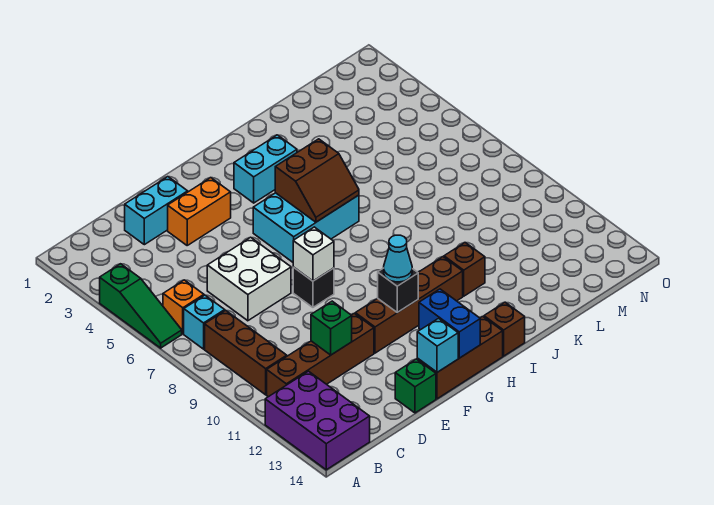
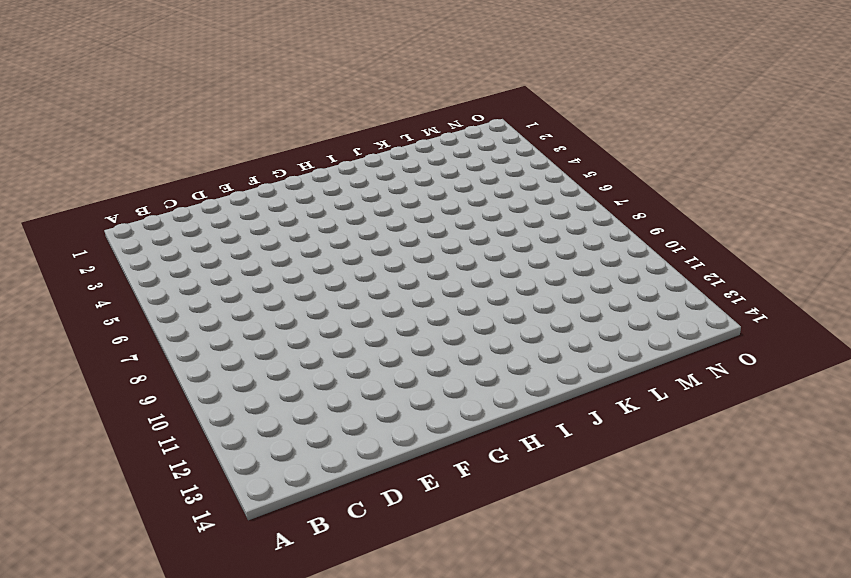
none -> green slope A4:A6 level 1 top 4
none -> purple brick A12:B14 level 1
none -> orange brick B6 level 1

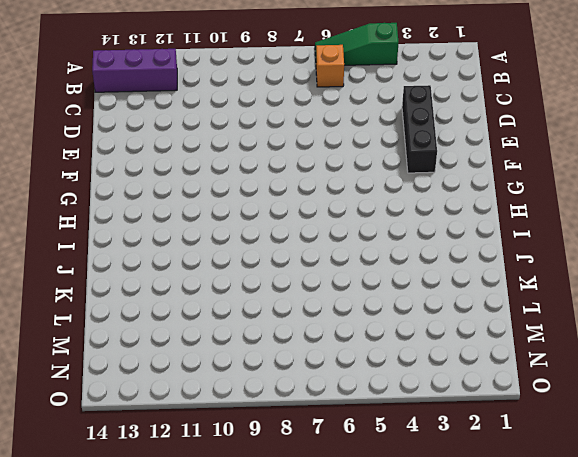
purple brick B12:B14 level 1 -> purple brick A12:B14 level 1
black brick D3:F3 level 1 -> orange brick E3:F3 level 1
none -> cyan brick B7 level 1
none -> brown brick B8:B10 level 1
none -> brown brick B11:E11 level 1

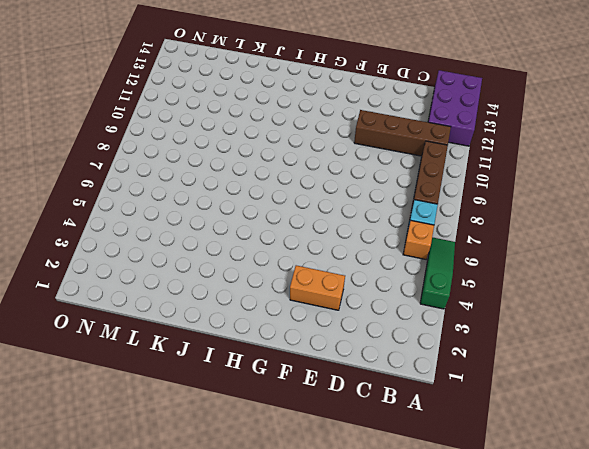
none -> cyan brick D2:E2 level 1
none -> white brick D6:E7 level 1
none -> green brick E14 level 1

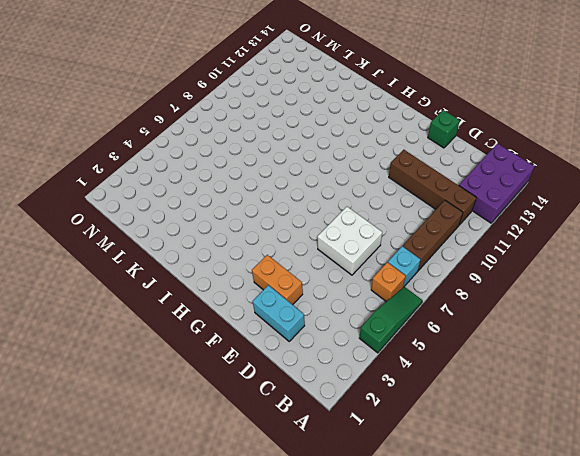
none -> black brick F8 level 1
none -> brown brick F11:I11 level 1
none -> brown brick F14:H14 level 1

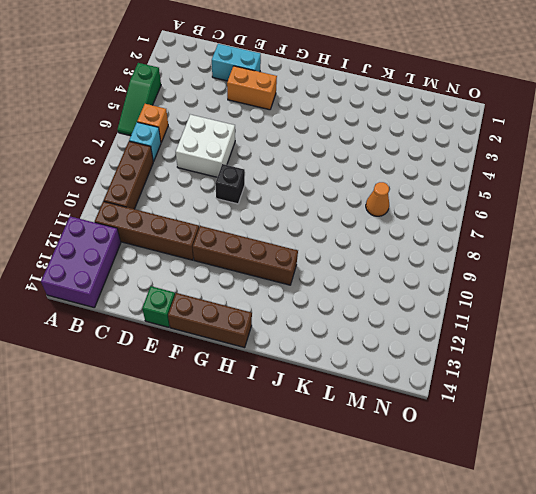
orange cone L7 level 1 -> none
none -> cyan brick G5:I6 level 1
none -> cyan brick H3:I3 level 1
none -> brown brick I14 level 1

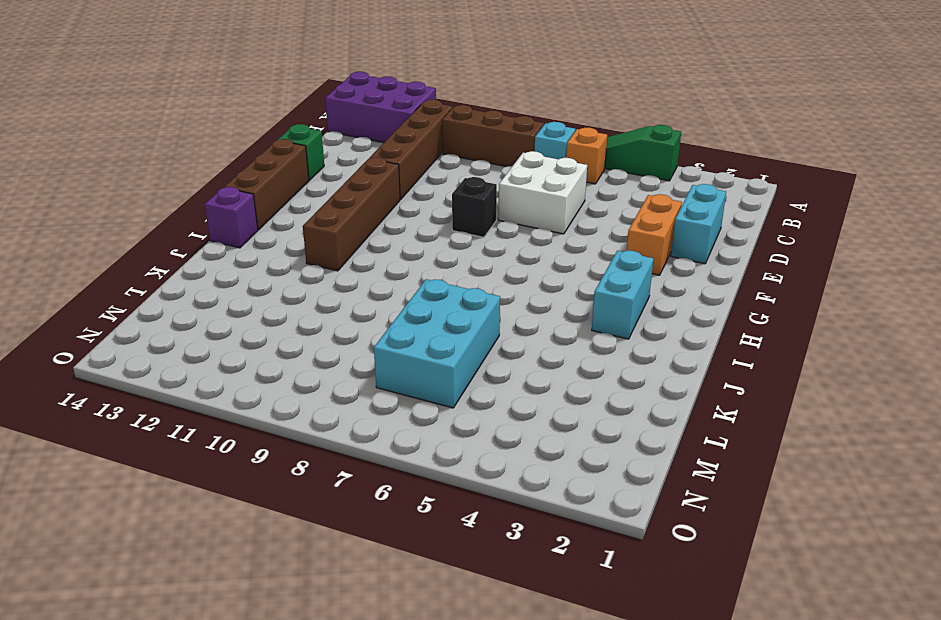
purple brick I14 level 1 -> brown brick I14 level 1
cyan brick K6:M7 level 1 -> cyan brick G5:I6 level 1
none -> brown brick J11 level 1
none -> green brick D11 level 2
none -> white brick F8 level 2

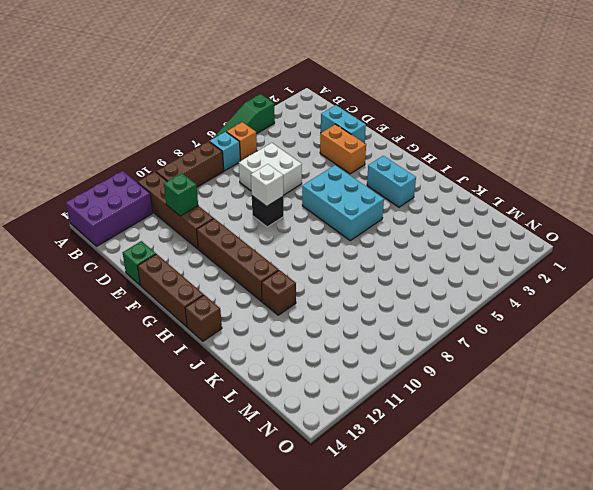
none -> cyan brick F14 level 2
none -> black brick G11 level 2
none -> blue brick G13:G14 level 2

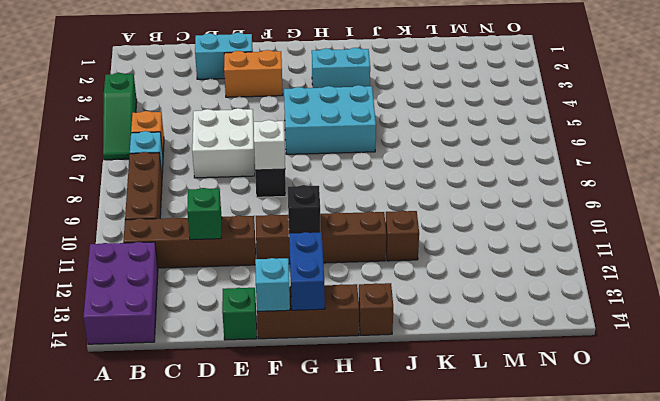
none -> brown slope H5:I6 level 2 top 5
none -> cyan cone G11 level 3

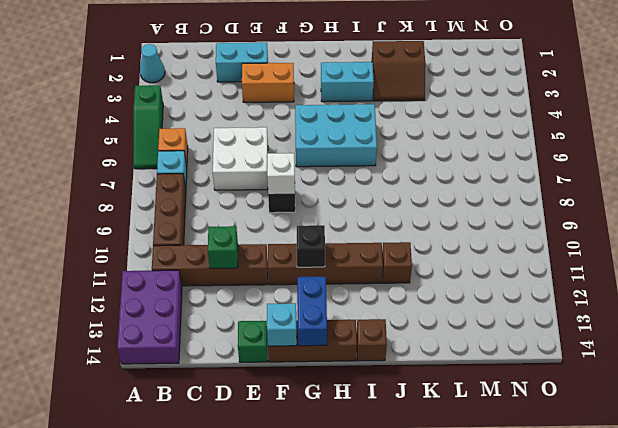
cyan cone A2 level 1 -> cyan cone G11 level 3
brown slope J2:K3 level 1 top 2 -> brown slope H5:I6 level 2 top 5

